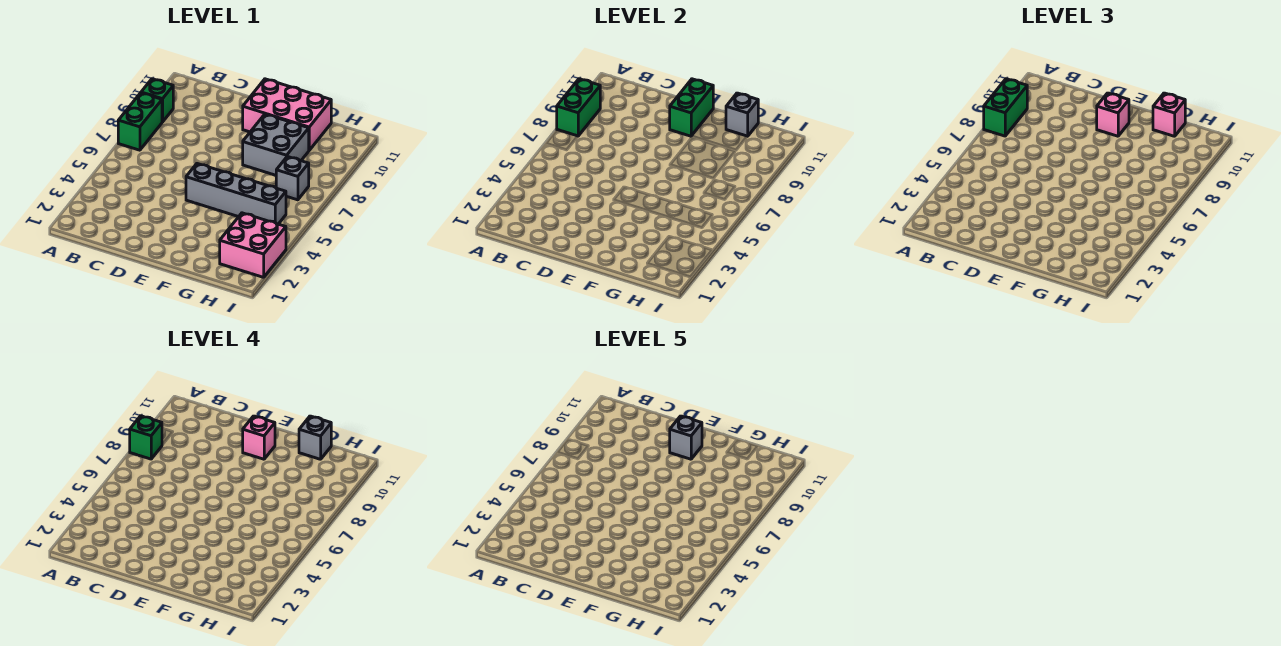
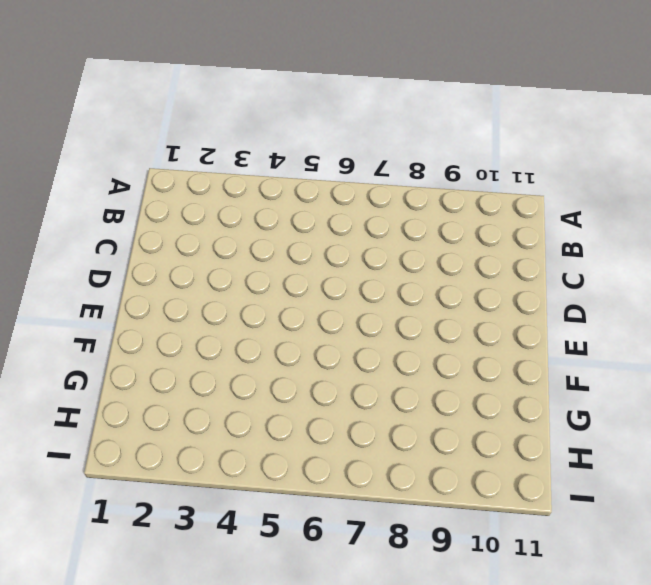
none -> green brick A7:A8 level 1
none -> green brick A9 level 1
none -> grey brick E5:H5 level 1

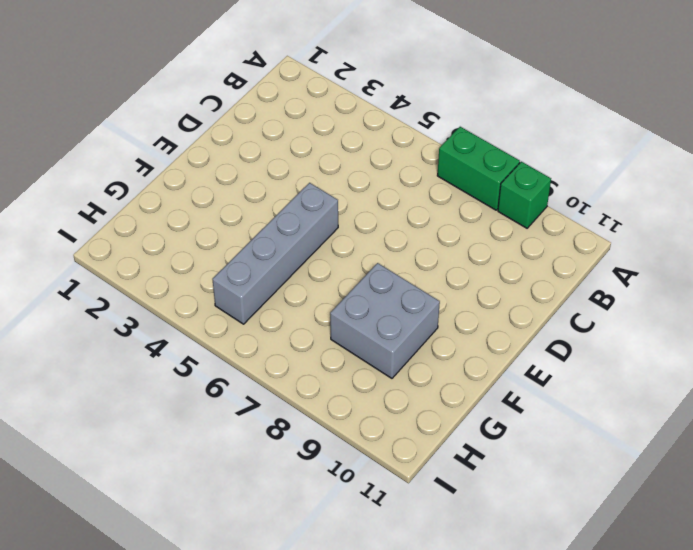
none -> pink brick E10:G11 level 1
none -> pink brick H2:I3 level 1
none -> grey brick H7 level 1

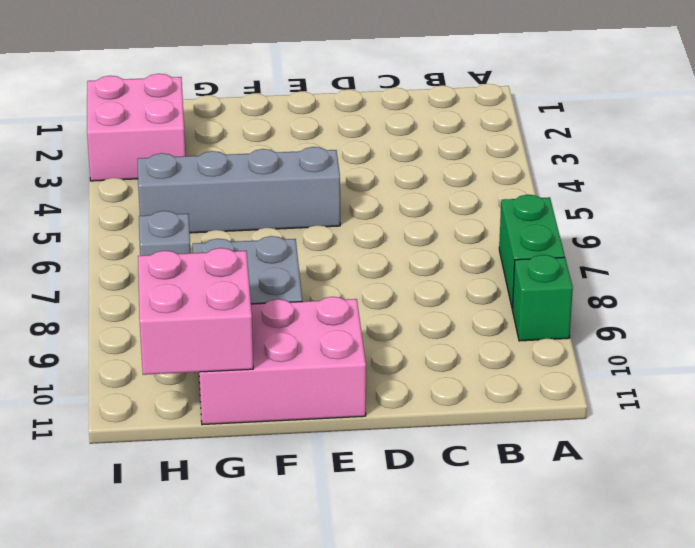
pink brick G10:H11 level 2 -> grey brick G11 level 2
none -> green brick A8:A9 level 2
none -> green brick E10:E11 level 2
none -> green brick A8:A9 level 3

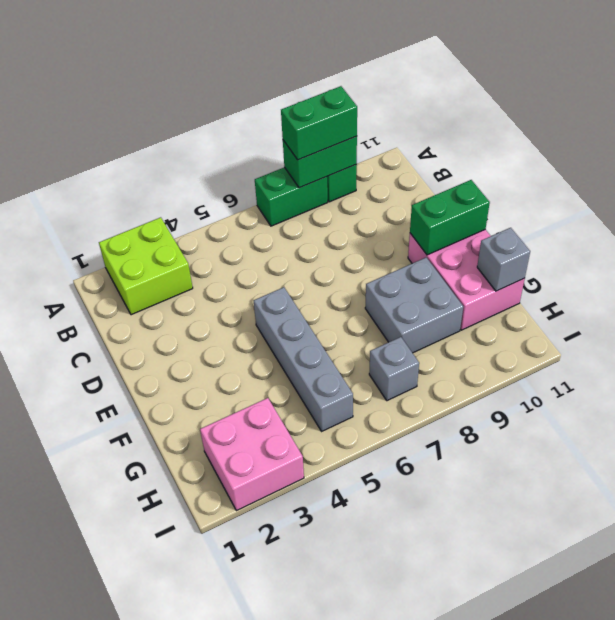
lime brick A2:B3 level 1 -> none
none -> pink brick E10 level 3
none -> pink brick G11 level 3
none -> green brick A8 level 4

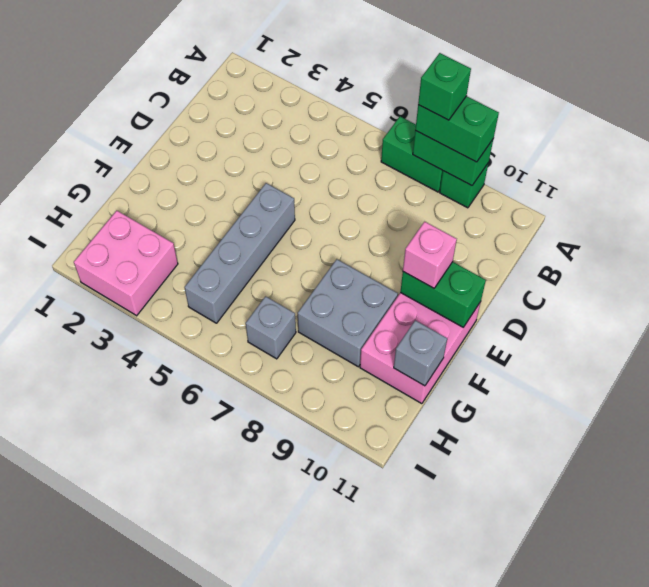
none -> pink brick G11 level 3
none -> pink brick E10 level 4
none -> grey brick G11 level 4

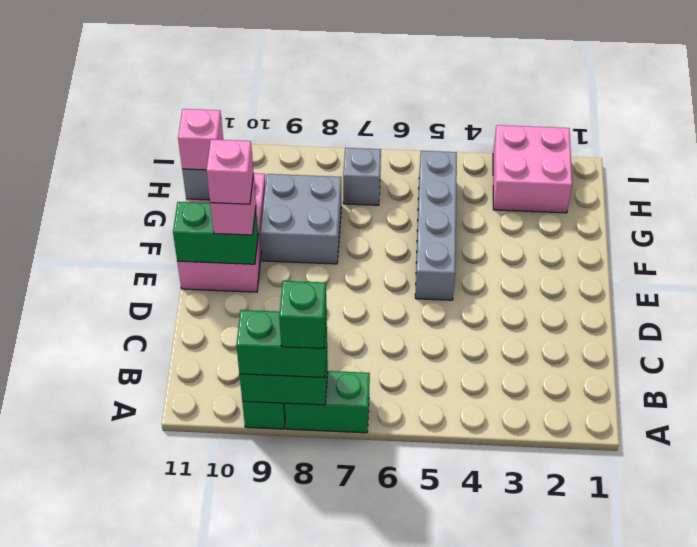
none -> grey brick G11 level 4
none -> grey brick E10 level 5

